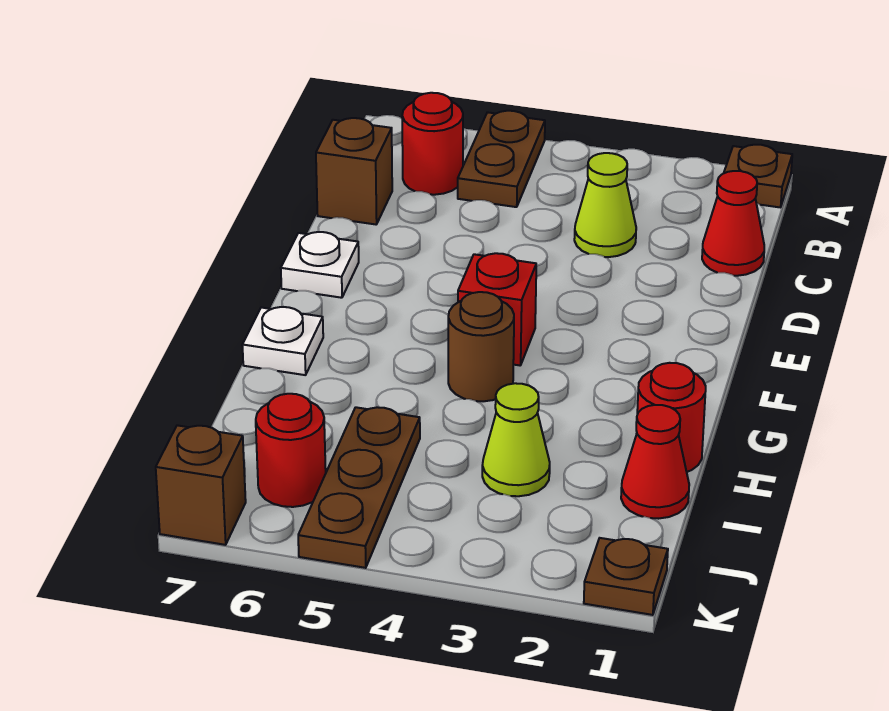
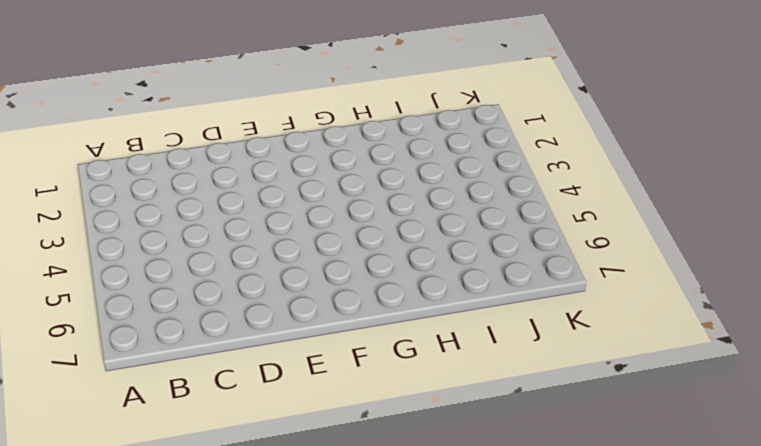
none -> brown plate A1 level 1
none -> brown plate A5:B5 level 1
none -> red round brick B6 level 1

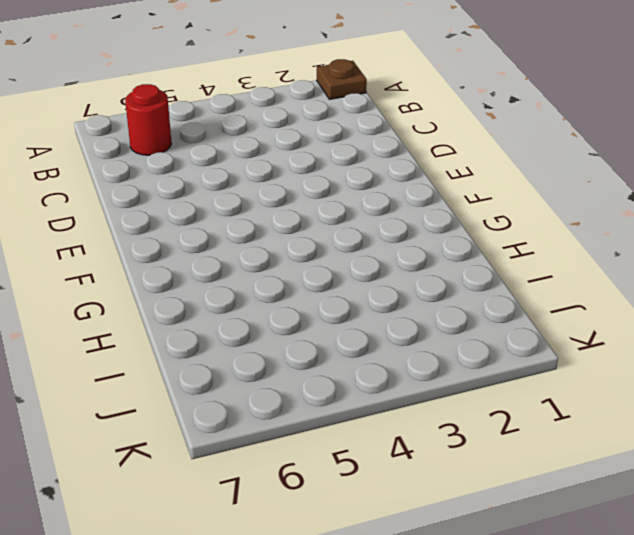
none -> brown plate A5:B5 level 1
none -> red cone C1 level 1
none -> lime cone C3 level 1

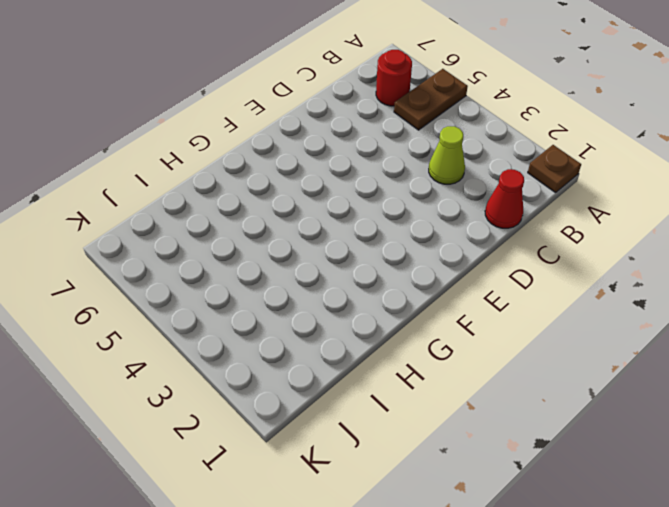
none -> brown brick C7 level 1
none -> white plate E7 level 1
none -> red brick F4 level 1

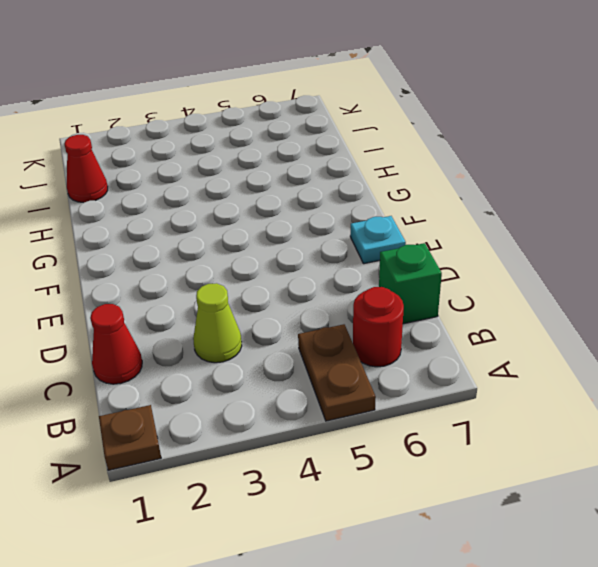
green brick C7 level 1 -> brown brick C7 level 1
cyan plate E7 level 1 -> white plate E7 level 1
none -> red brick F4 level 1
none -> brown round brick G4 level 1
none -> white plate G7 level 1

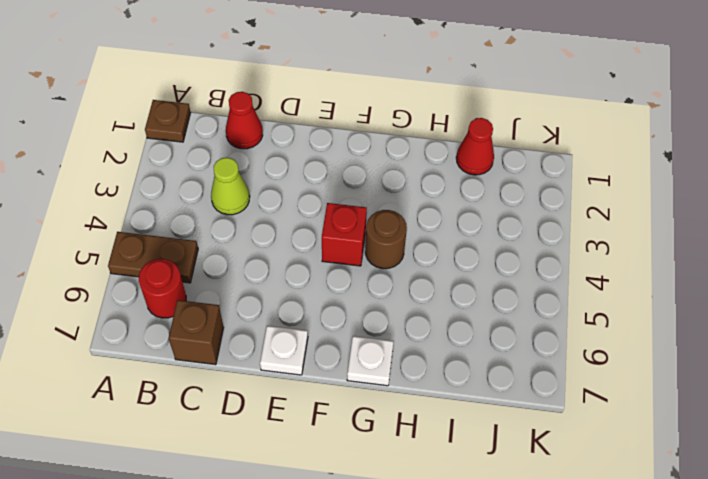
none -> red round brick H1 level 1
none -> lime cone I3 level 1
none -> brown plate I5:K5 level 1

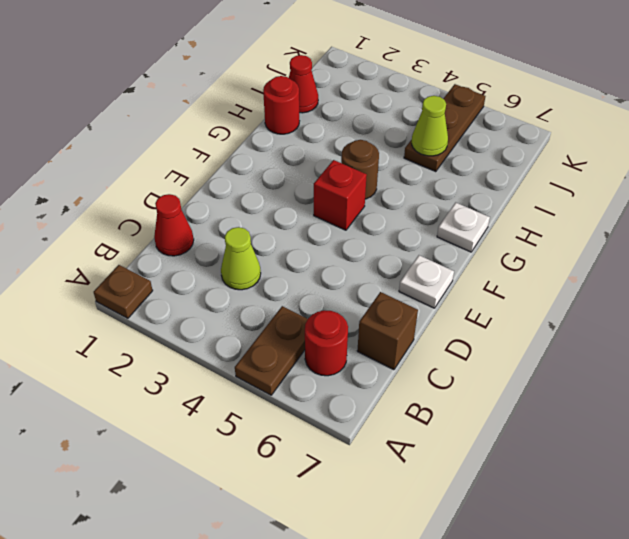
lime cone I5 level 2 -> lime cone I3 level 1
none -> red round brick J6 level 1
none -> brown plate K1 level 1
none -> brown brick K7 level 1

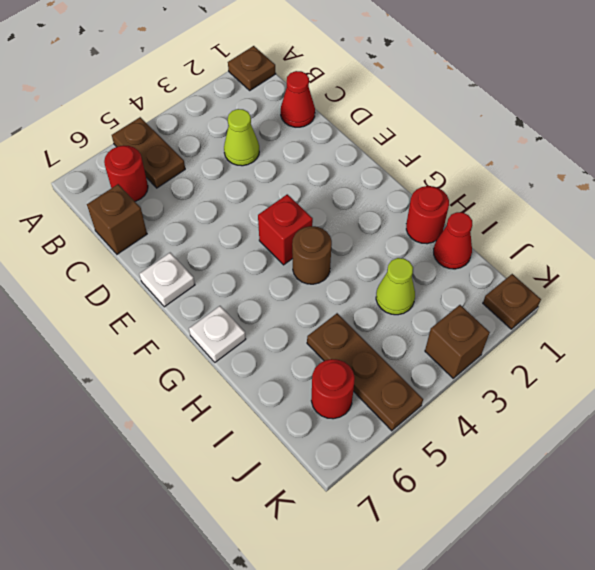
brown brick K3 level 1 -> brown brick K7 level 1

